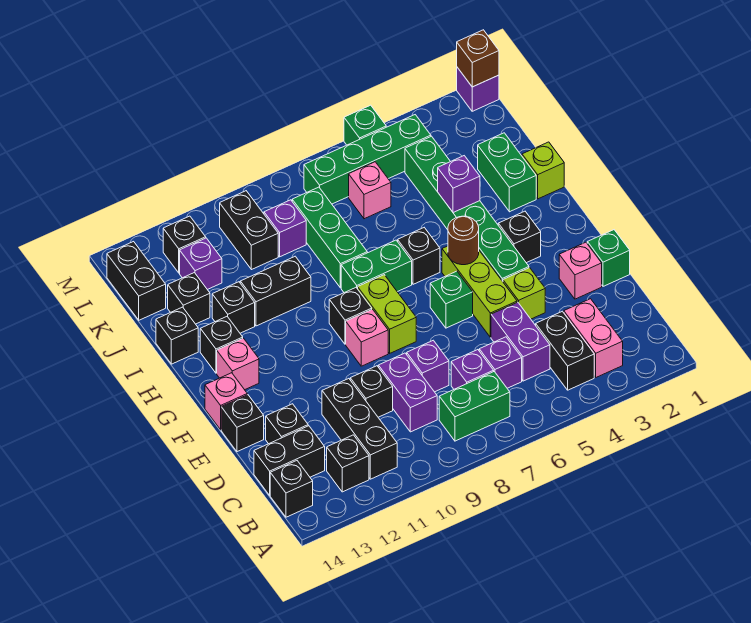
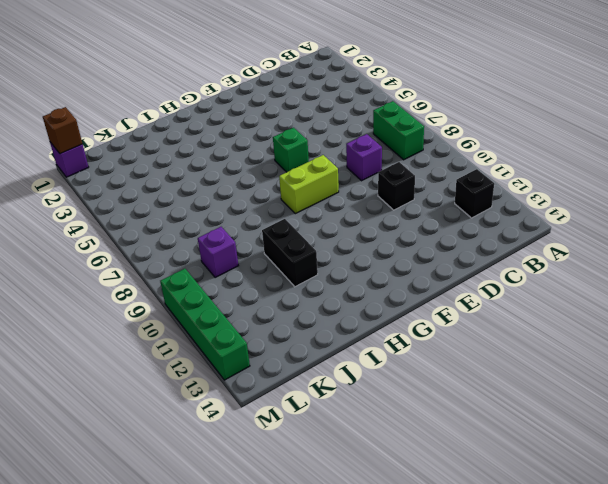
green brick M10:M13 level 1 -> green brick L4:L7 level 1
none -> pink brick B3:C3 level 1
none -> black brick B4:C4 level 1
none -> black brick B11:D11 level 1
none -> black brick B14 level 1

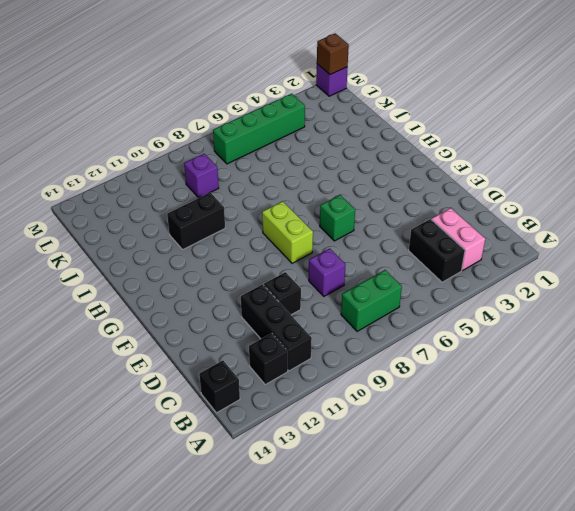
none -> purple brick C5:D5 level 1
none -> purple brick C6 level 1
none -> purple brick C7 level 1
none -> purple brick C9:D9 level 1

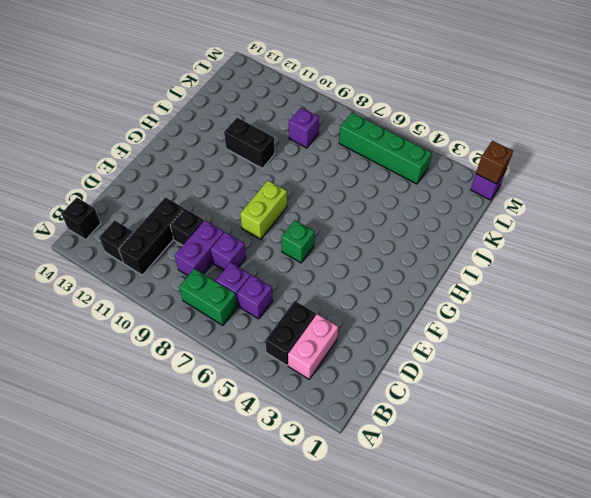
none -> purple brick C5:D5 level 1
none -> black brick C13:C14 level 1
none -> black brick D13 level 1
none -> green brick E1 level 1

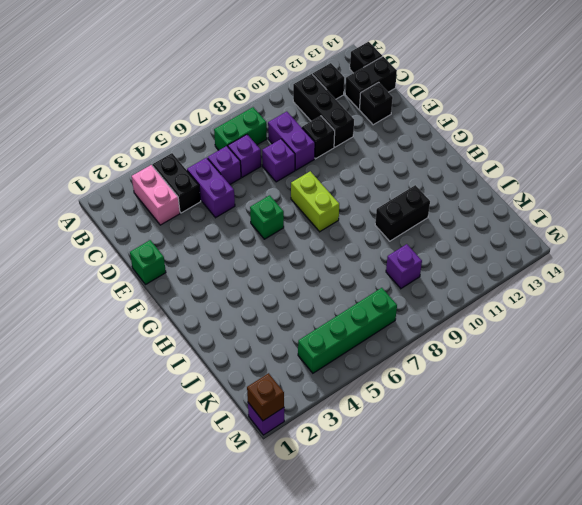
none -> pink brick E2 level 1
none -> lime brick E4 level 1
none -> lime brick E5:G5 level 1
none -> black brick E14 level 1

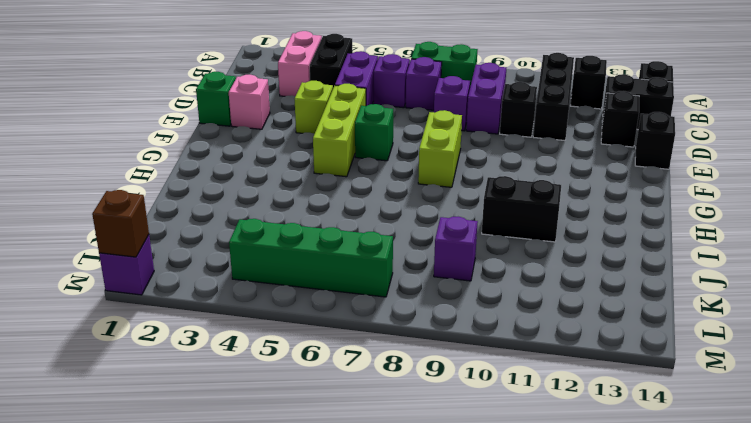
none -> green brick F4:K4 level 1
none -> pink brick F9 level 1
none -> pink brick F14 level 1
none -> black brick G3 level 1

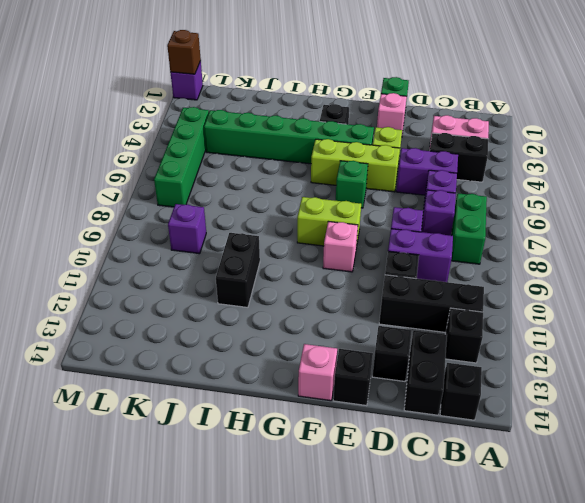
none -> black brick G9 level 1
none -> pink brick G13 level 1
none -> black brick H6 level 1
none -> green brick H7:H8 level 1

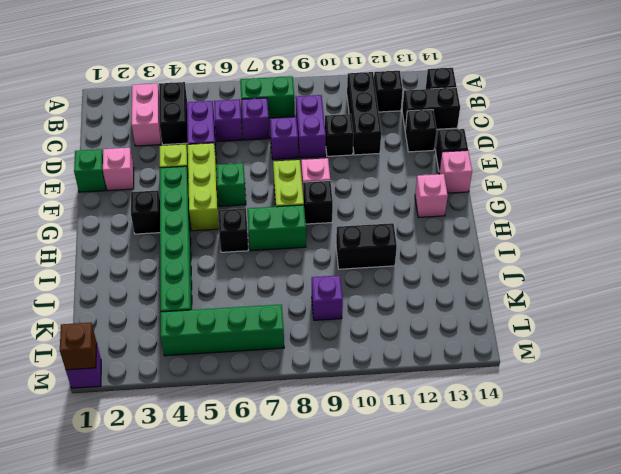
none -> black brick H13 level 1
none -> lime brick I1 level 1
none -> green brick I2:J2 level 1
none -> green brick I8:K8 level 1

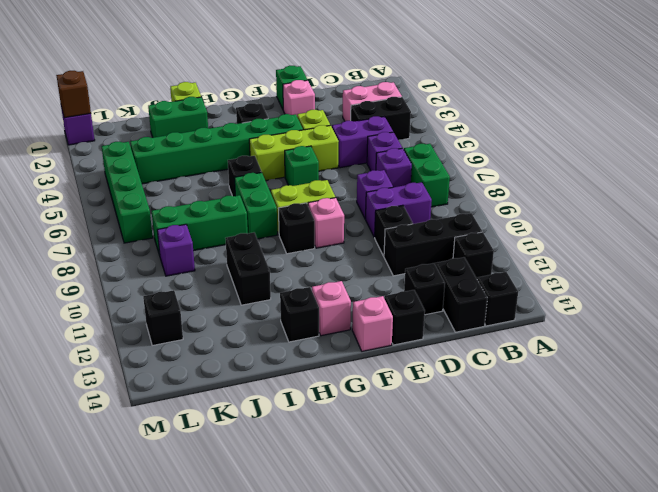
none -> black brick I12 level 1
none -> black brick I14 level 1
none -> black brick J13 level 1
none -> pink brick K6 level 1

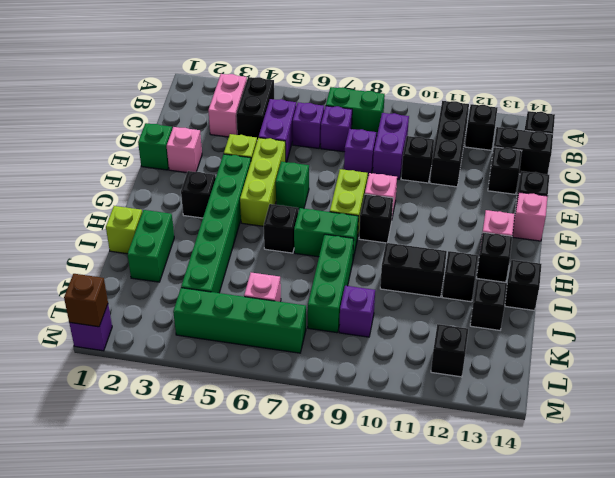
none -> black brick K10:L10 level 1
none -> purple brick K12 level 1
none -> black brick K14:L14 level 1
none -> green brick M5 level 1

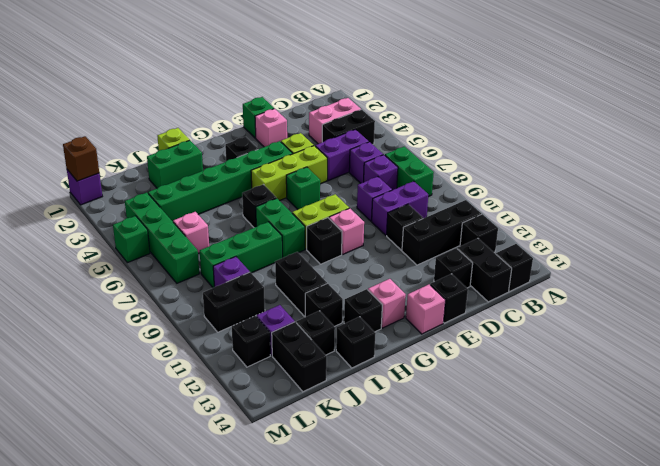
black brick K13:K14 level 1 -> black brick K14:L14 level 1
none -> brown round brick G5 level 2
none -> purple brick I4 level 2

